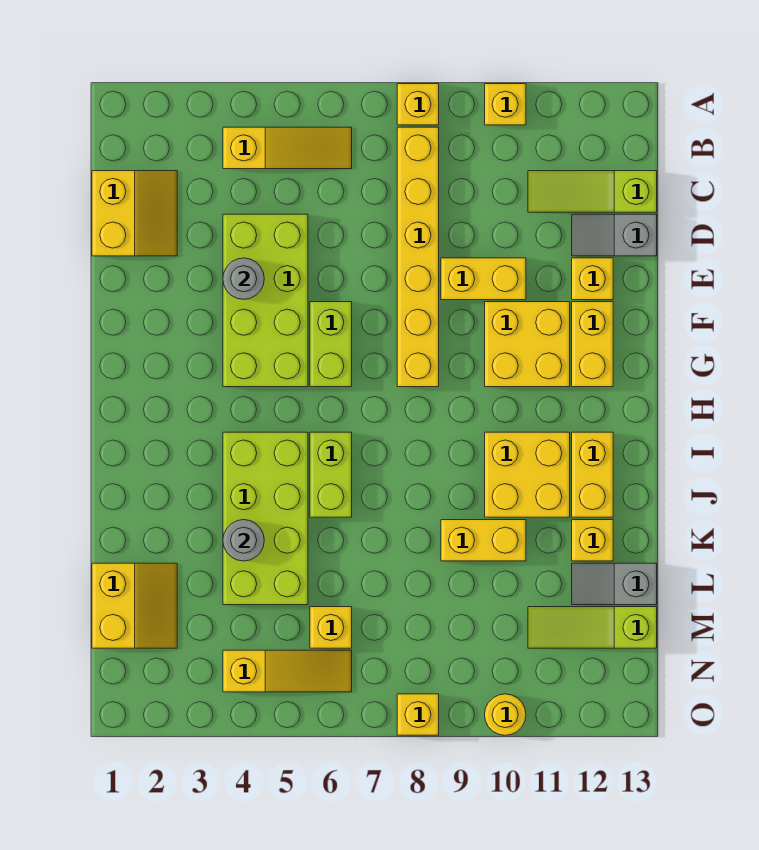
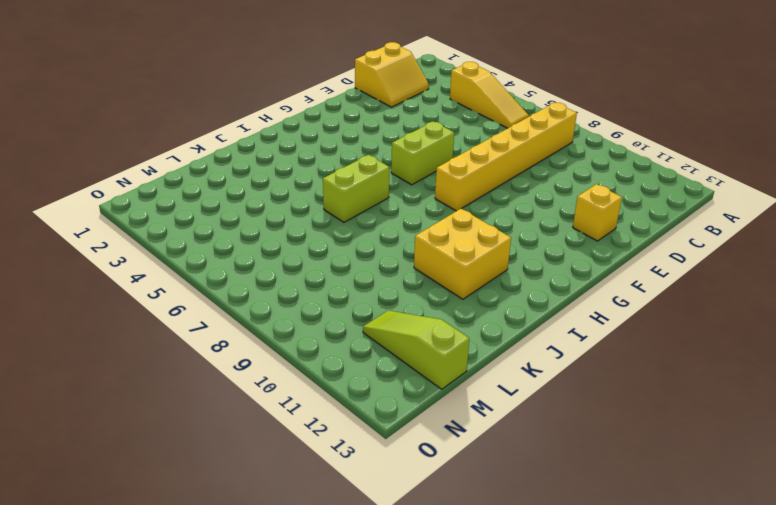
none -> yellow brick A8 level 1
none -> yellow brick A10 level 1
none -> lime slope C11:C13 level 1 top 13

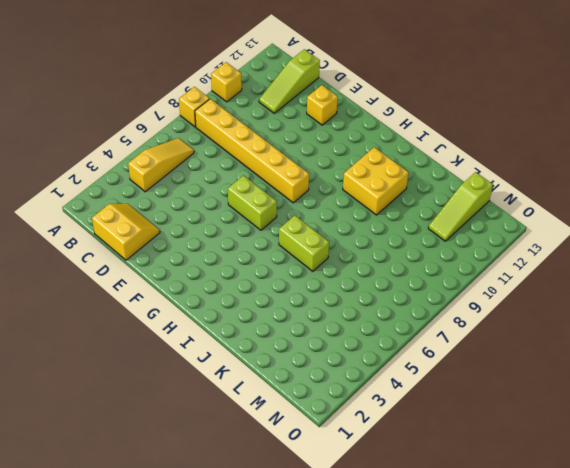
none -> lime brick D4:G5 level 1
none -> grey slope D12:D13 level 1 top 13
none -> yellow brick E9:E10 level 1

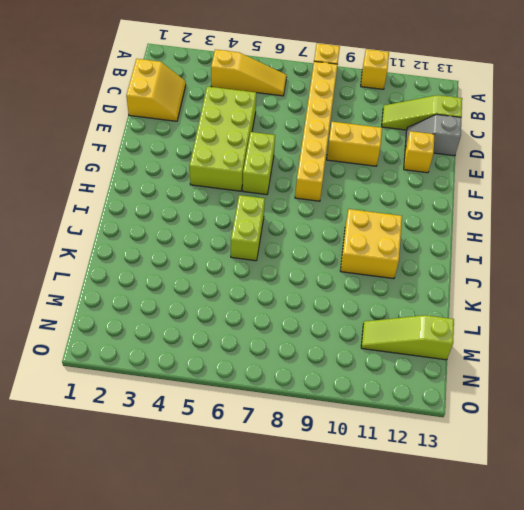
none -> yellow brick F10:G11 level 1
none -> yellow brick F12:G12 level 1
none -> lime brick I4:L5 level 1

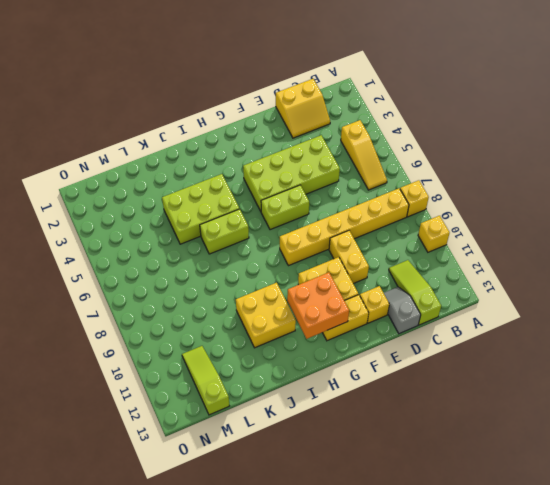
orange brick G11:H12 level 2 -> none
lime brick I4:K5 level 1 -> lime brick I4:L5 level 1
none -> yellow brick I12:J12 level 1
none -> yellow brick K9:K10 level 1
none -> yellow brick K12 level 1

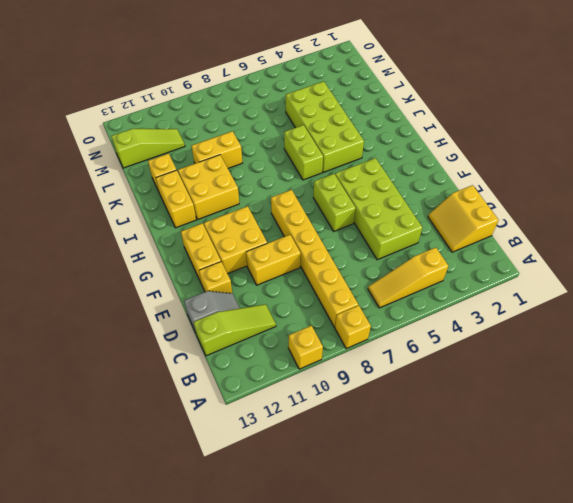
none -> yellow slope L1:M2 level 1 top 1
none -> grey slope L12:L13 level 1 top 13
none -> yellow brick M6 level 1

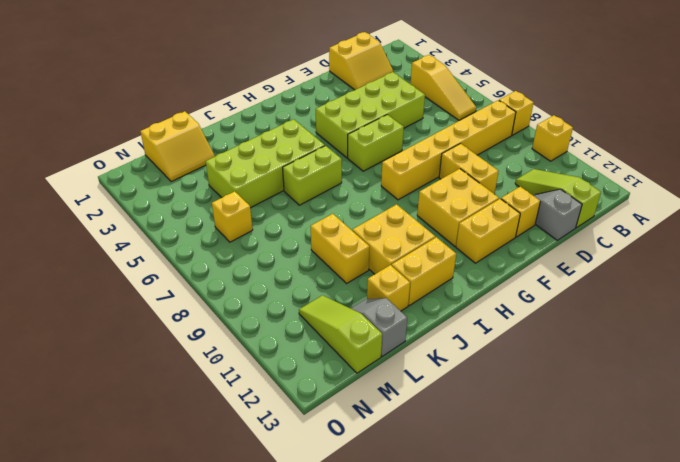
none -> yellow slope N4:N6 level 1 top 4
none -> yellow brick O8 level 1
none -> yellow round brick O10 level 1

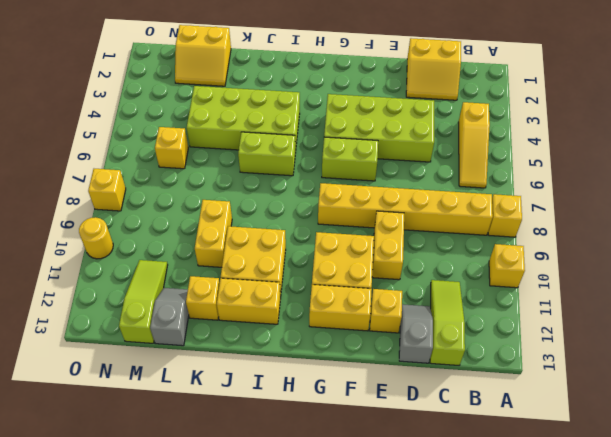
none -> yellow slope N4:N6 level 1 top 4
none -> grey round brick E4 level 2
none -> grey round brick K4 level 2

